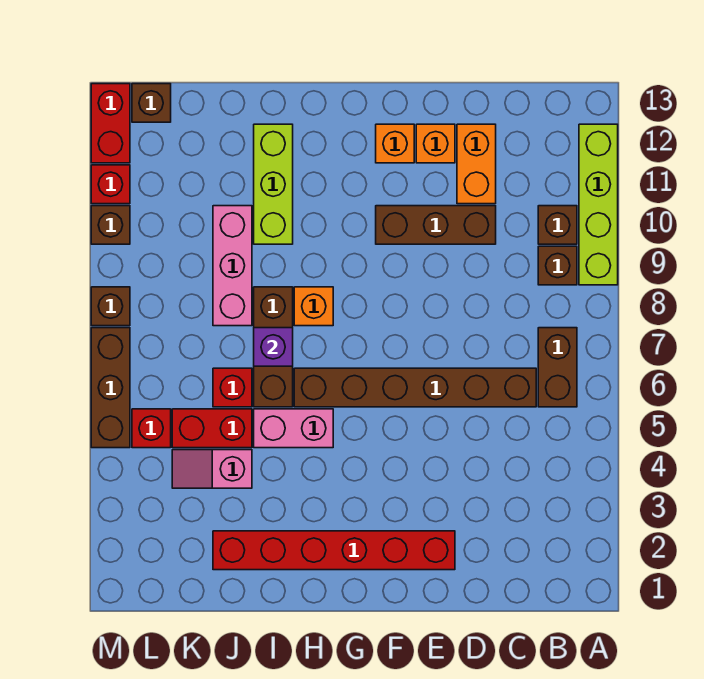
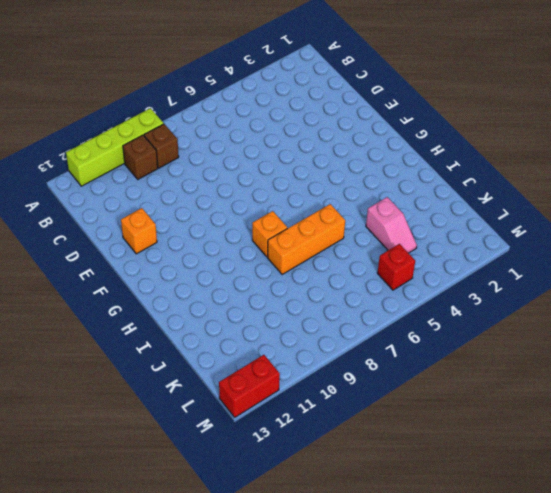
orange brick I6:I8 level 1 -> brown brick I6:I8 level 1
none -> brown brick B6:B7 level 1
none -> brown brick C6:H6 level 1
none -> brown brick D10:F10 level 1

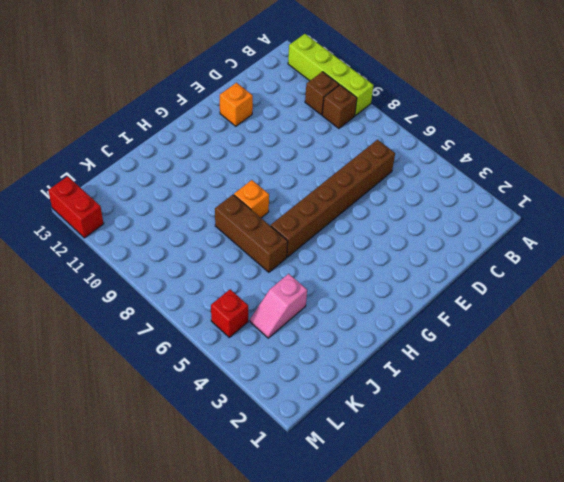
none -> brown brick B6:B7 level 1
none -> brown brick D10:F10 level 1
none -> orange brick D11:D12 level 1

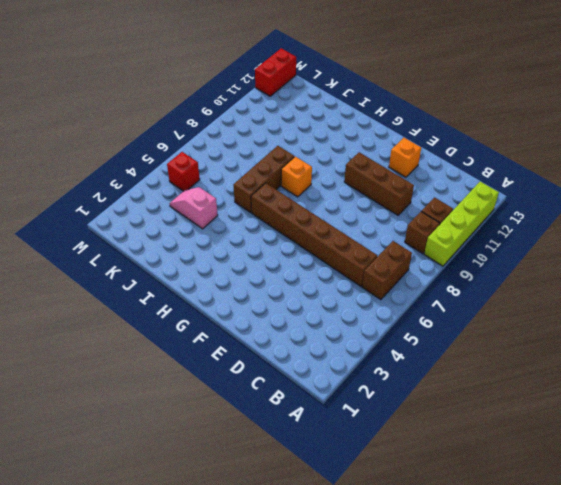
none -> orange brick D11:D12 level 1
none -> red brick E2:J2 level 1
none -> orange brick F12 level 1

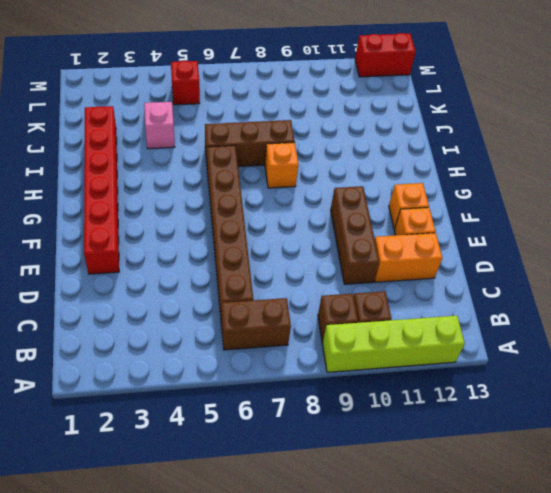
none -> pink brick H5:I5 level 1
none -> lime brick I10:I12 level 1
none -> red brick J5:K5 level 1

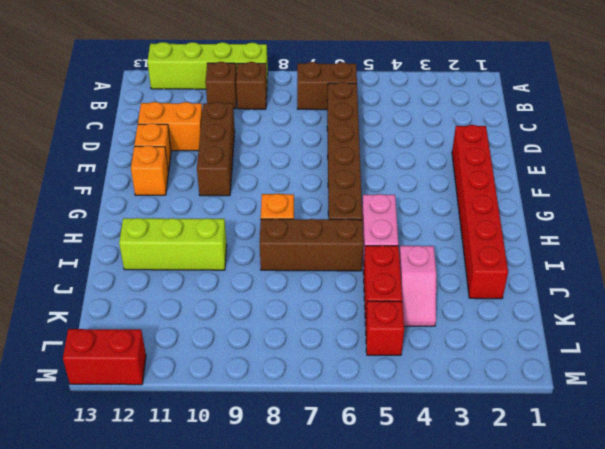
none -> red brick J6 level 1
none -> pink brick J8:J10 level 1
none -> brown brick L13 level 1

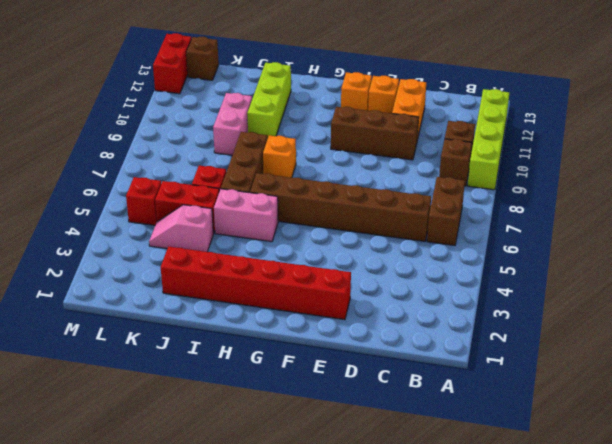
pink brick J9:J10 level 1 -> pink brick J8:J10 level 1
none -> brown brick M5:M7 level 1
none -> brown brick M8 level 1
none -> brown brick M10 level 1

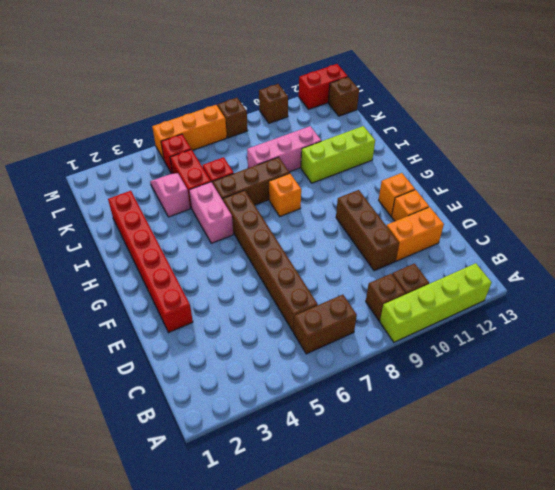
orange brick M5:M7 level 1 -> brown brick M5:M7 level 1
none -> red brick M11 level 1
none -> purple brick I7 level 2

